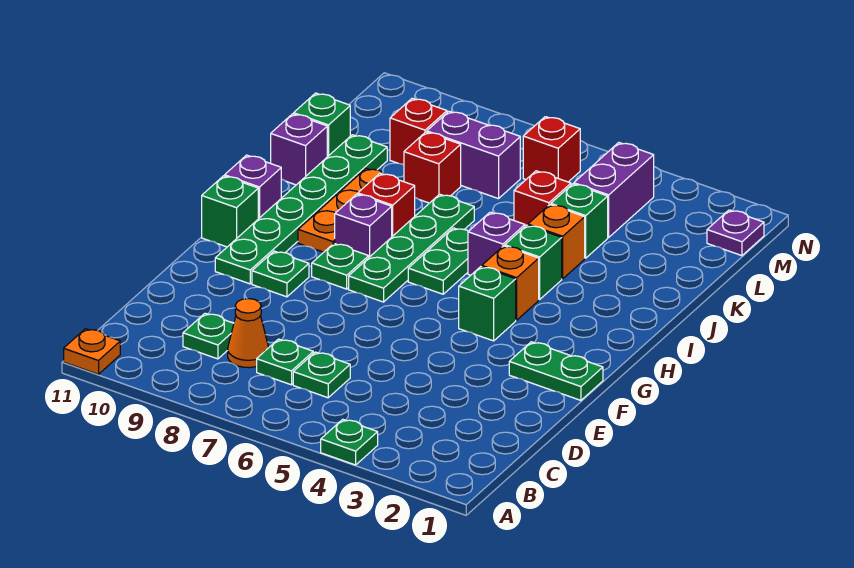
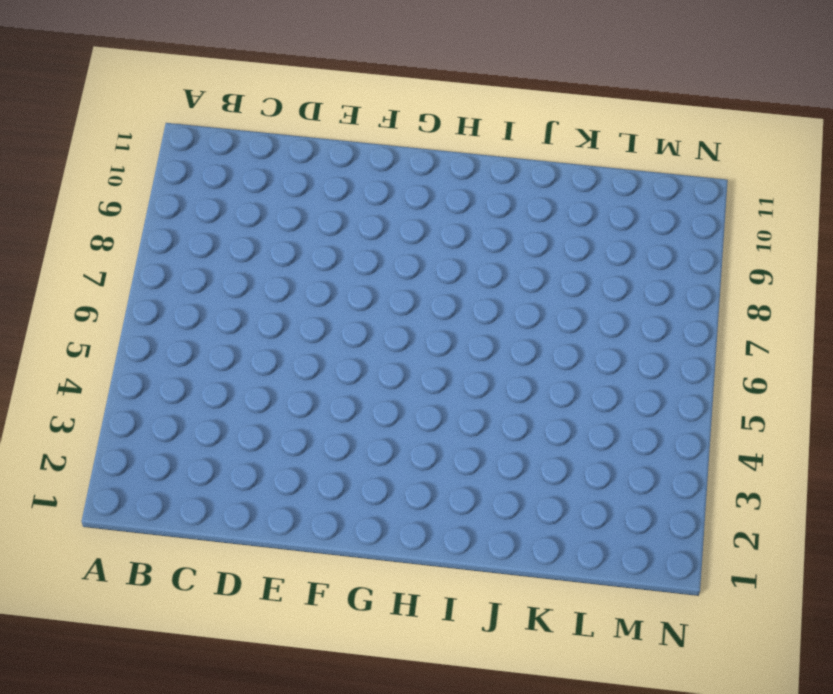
none -> green plate A4 level 1
none -> orange plate A11 level 1
none -> green plate C6 level 1
none -> green plate C7 level 1

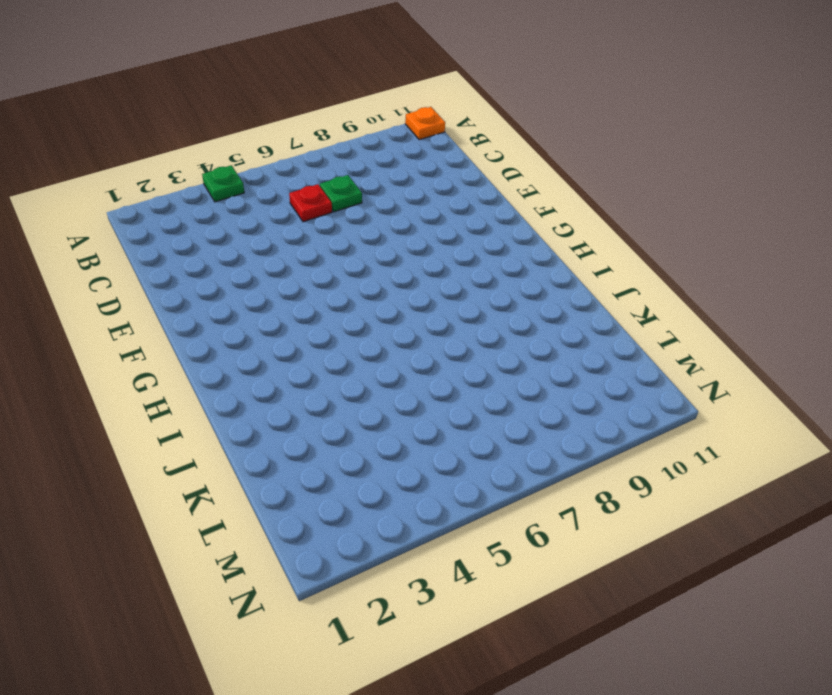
red plate C6 level 1 -> green plate C6 level 1
none -> orange cone C8 level 1
none -> green plate C9 level 1
none -> green plate F1:F2 level 1
none -> green plate F9 level 1

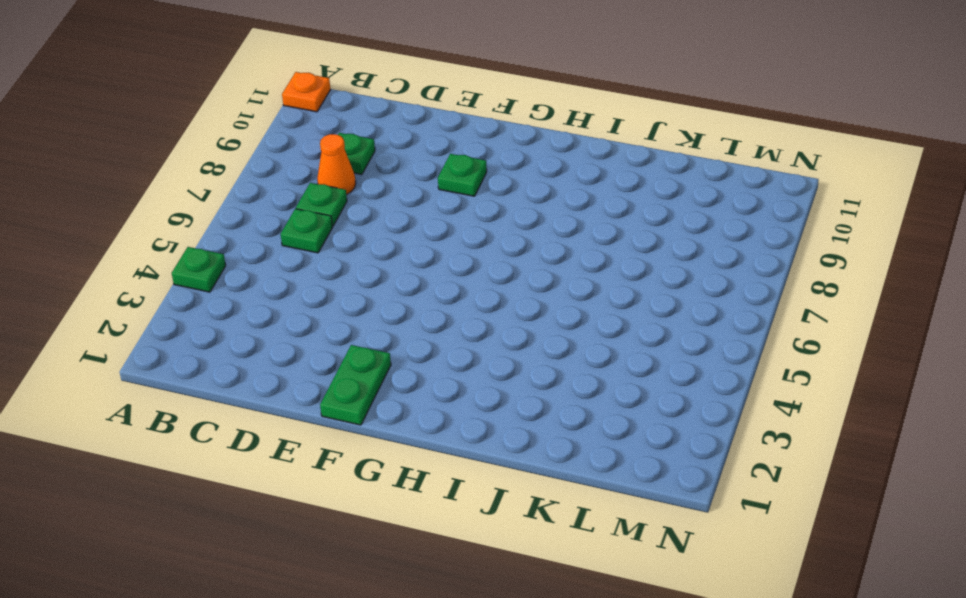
none -> green plate F10:K10 level 1
none -> green brick G4 level 1
none -> green plate G7:J7 level 1
none -> green plate G8 level 1

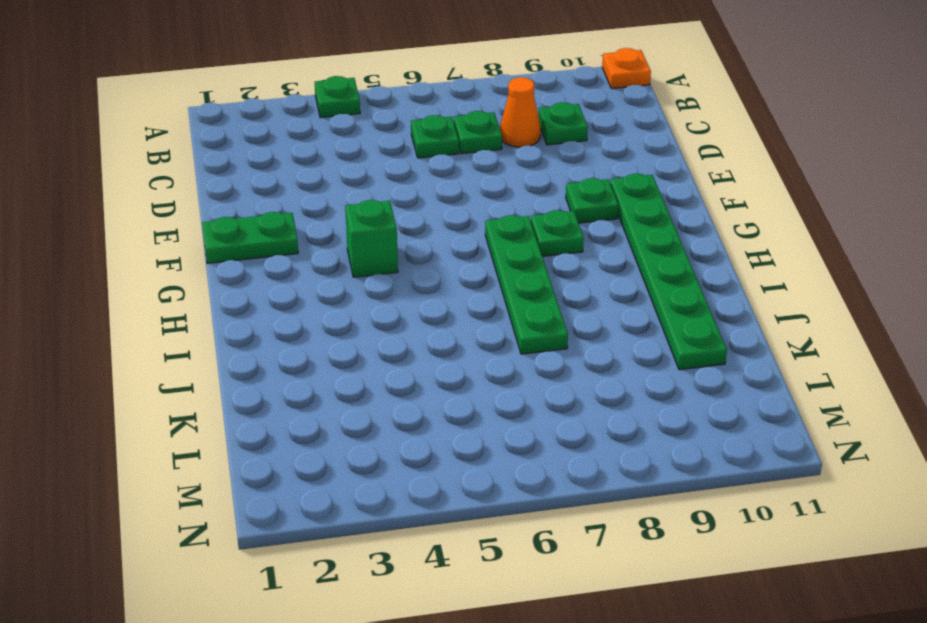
none -> green brick G11 level 1
none -> orange brick H4 level 1
none -> green plate H6:I6 level 1
none -> purple brick H8 level 1

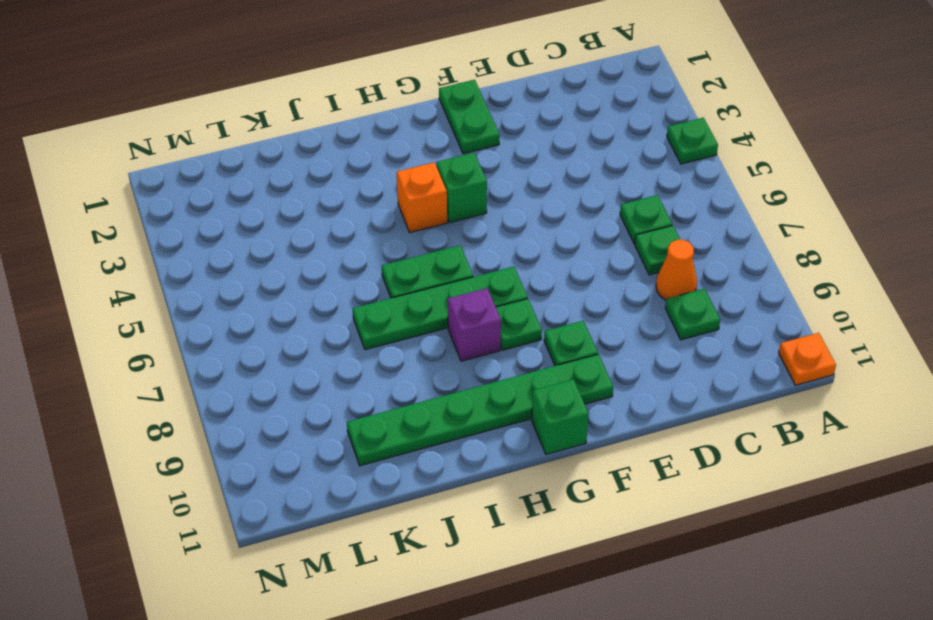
none -> orange plate H9:J9 level 1
none -> purple brick H11 level 1
none -> green brick I4 level 1
none -> purple brick I5 level 1

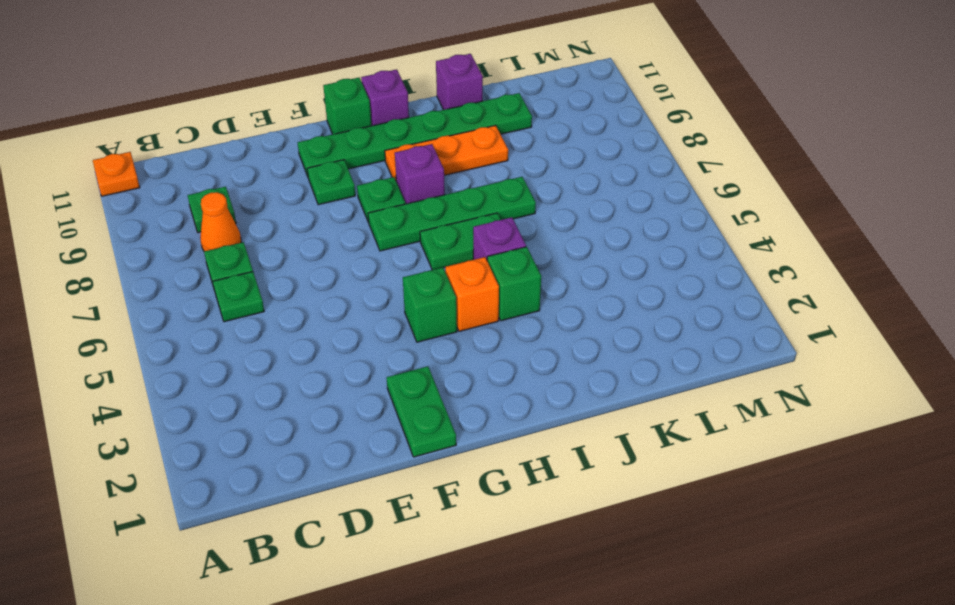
none -> green plate A4 level 1
none -> red brick I8 level 1
none -> orange brick J4 level 1
none -> green brick K4 level 1

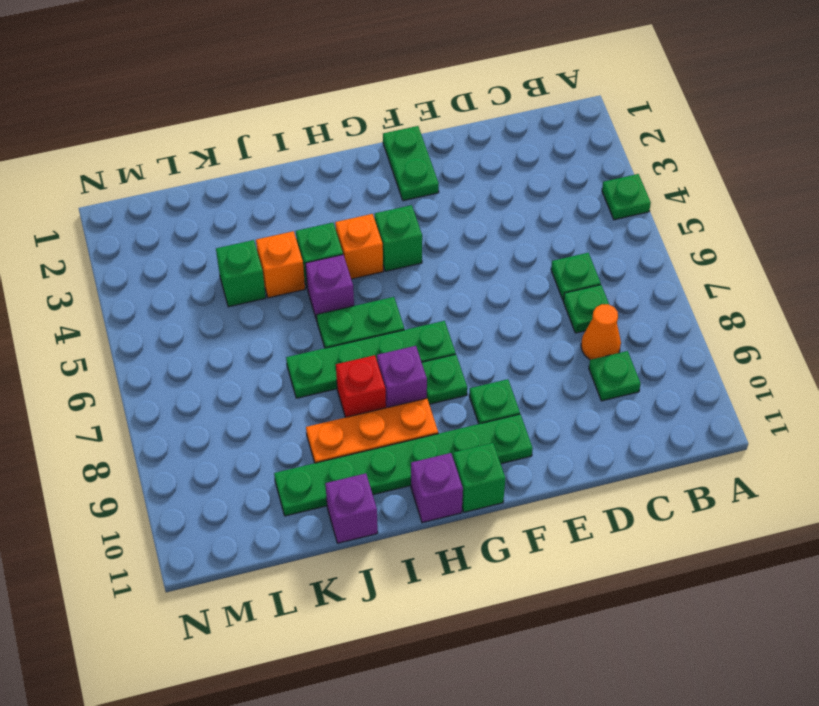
none -> orange plate A11 level 1
none -> red brick K5 level 1
none -> red brick K8 level 1
none -> green brick K11 level 1

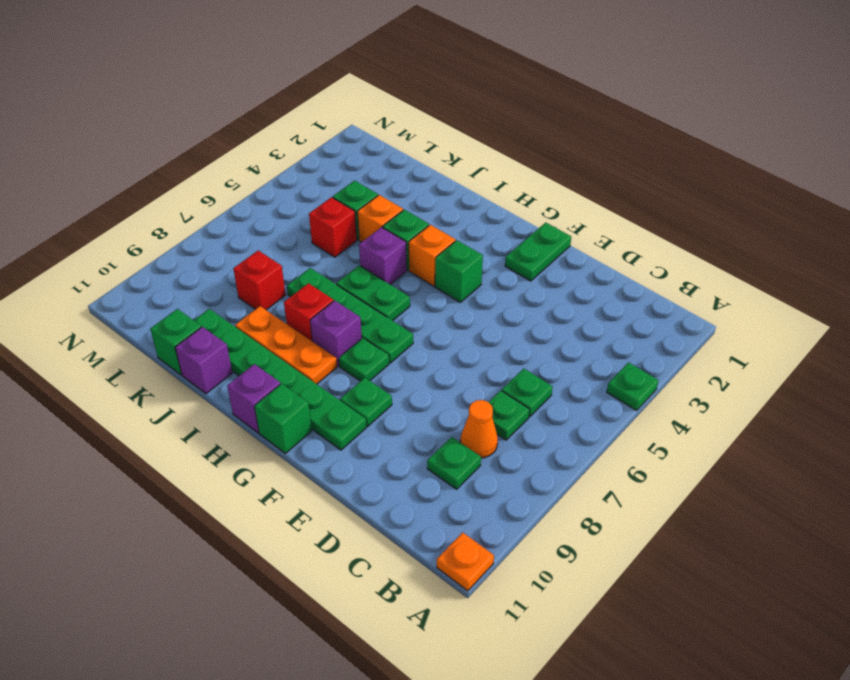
none -> purple brick L4:M4 level 1
none -> purple brick L7:L8 level 1
none -> red brick L9 level 1
none -> purple plate M1 level 1

